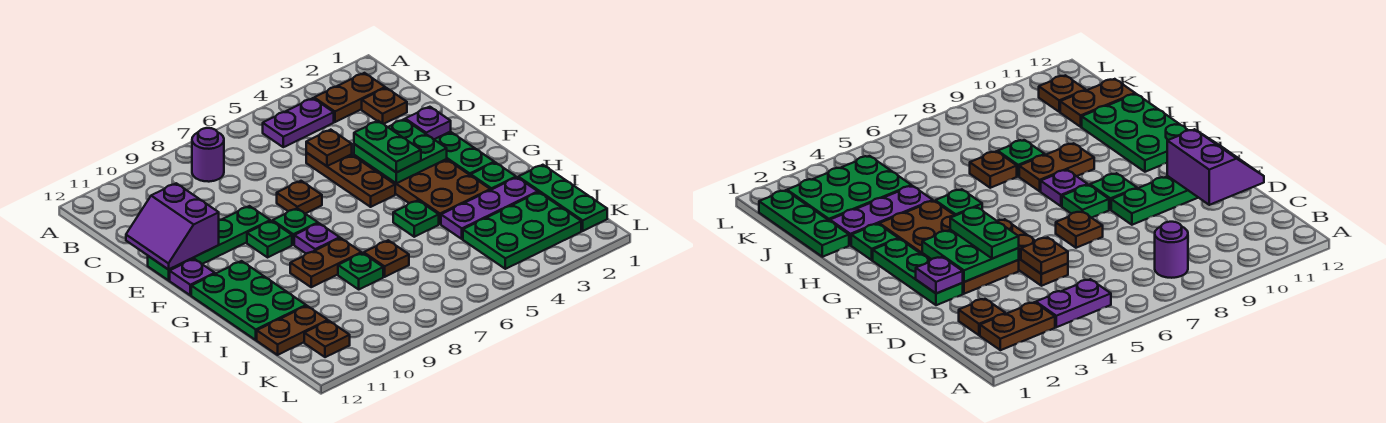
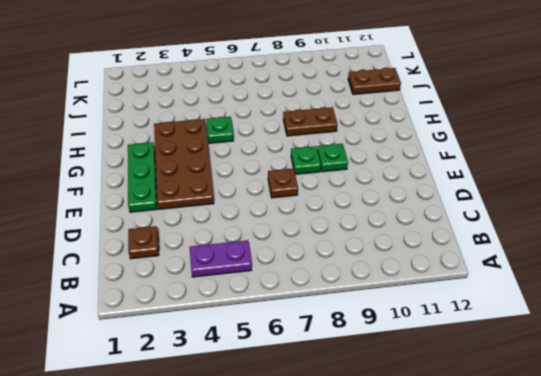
none -> brown plate B2:B3 level 1
none -> purple round brick B8 level 1
none -> brown plate D5:F5 level 1

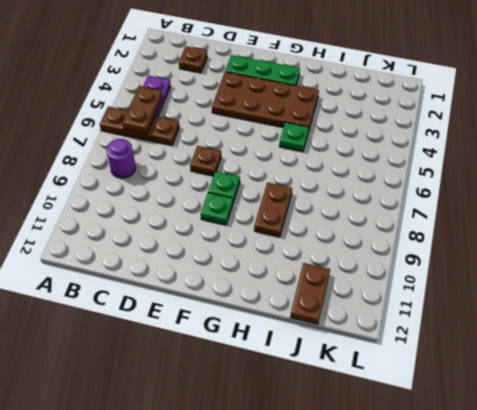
brown plate A6:C6 level 1 -> brown plate D5:F5 level 1
brown plate B5:B6 level 2 -> brown plate B2:B3 level 1
none -> green plate E9:E12 level 1
none -> purple plate F12 level 1
none -> purple plate G8 level 1

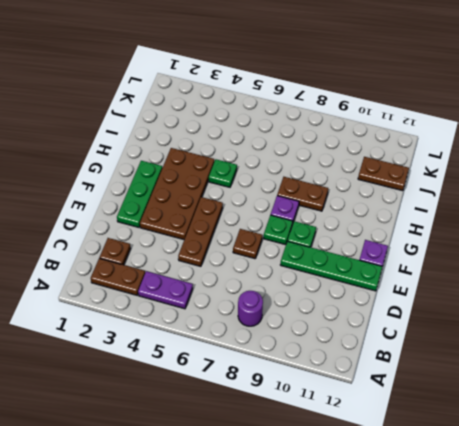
none -> green plate G11:I12 level 1
none -> green plate H2 level 1
none -> green plate I1:K1 level 1

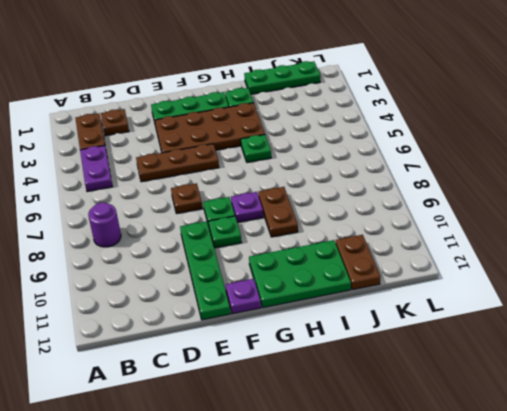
none -> purple plate I2:I4 level 1
none -> brown plate I7 level 1
none -> green plate I8 level 1

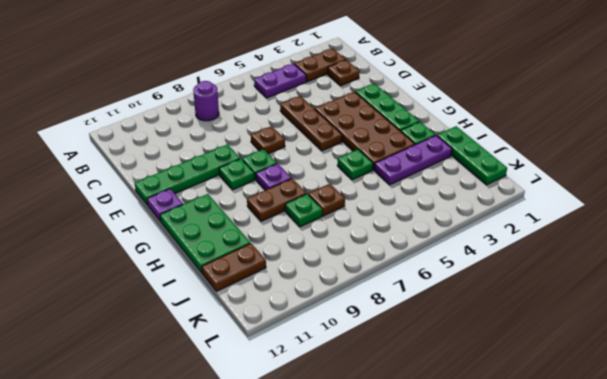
none -> green plate J2:K4 level 1
none -> brown plate K11 level 1
none -> brown plate D5 level 2

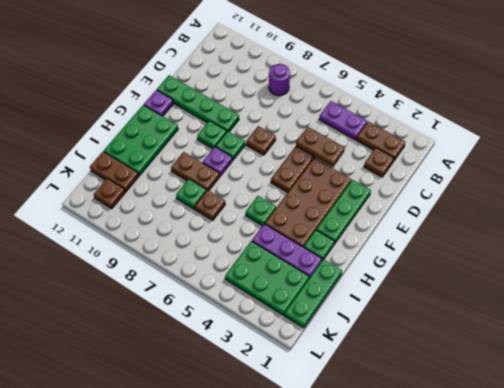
brown plate D4:D5 level 2 -> brown plate D5 level 2
none -> purple slope D11:E12 level 2 top 11
none -> purple plate E2 level 2
none -> green plate E3:F4 level 2

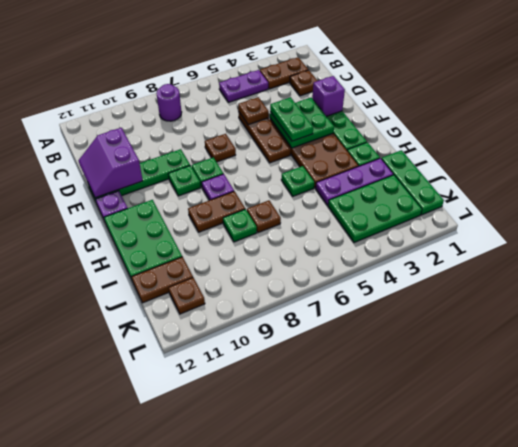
purple brick E2 level 2 -> purple plate E2 level 2

